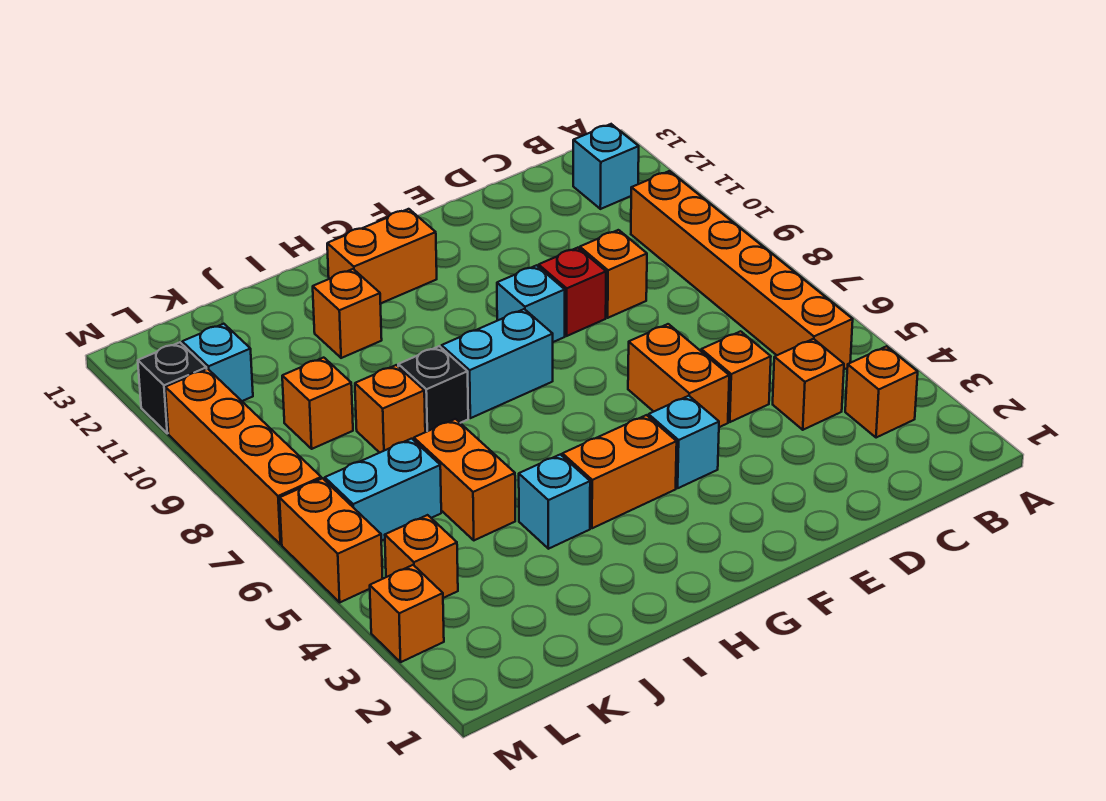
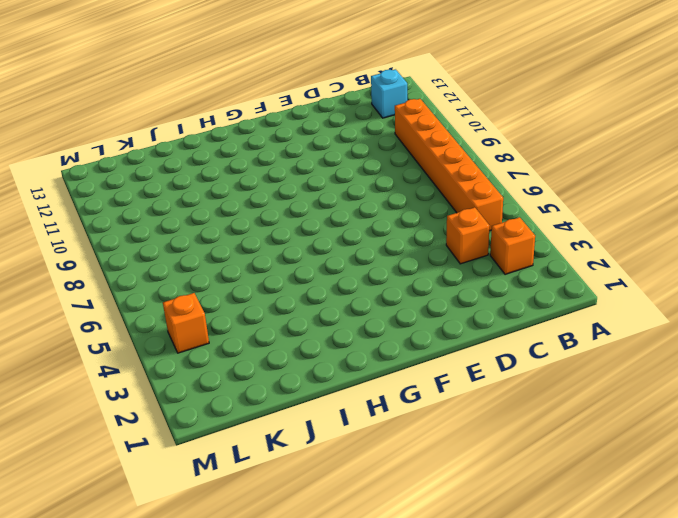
none -> orange brick D5 level 1
none -> orange brick D9 level 1
none -> orange brick E5:E6 level 1

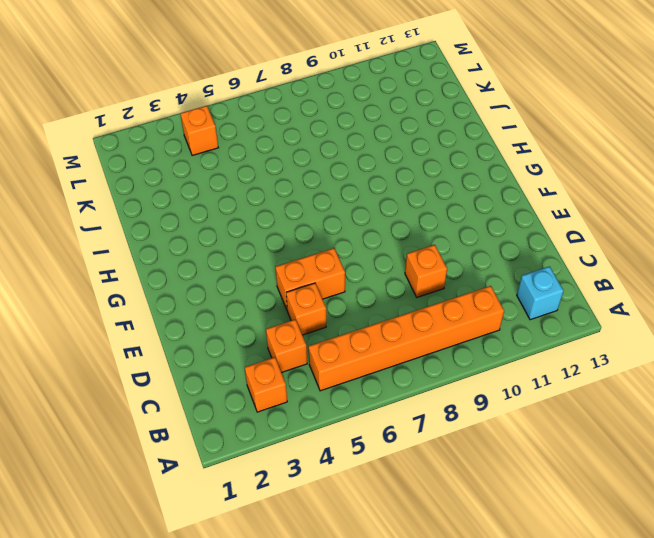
none -> red brick E9 level 1
none -> cyan brick F4 level 1
none -> cyan brick F9 level 1

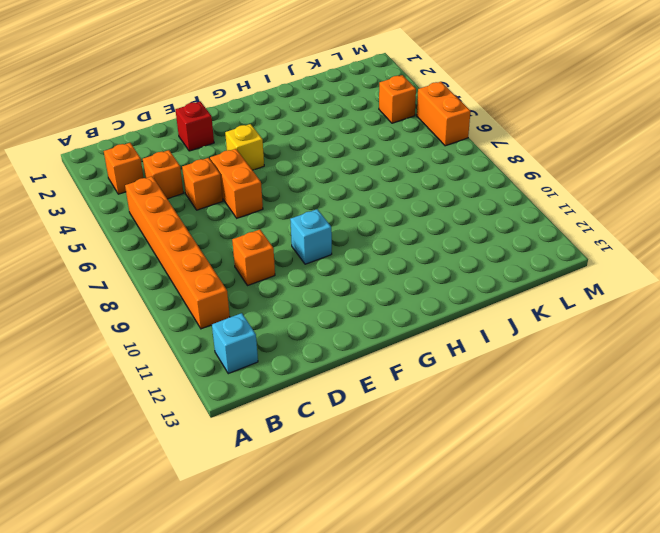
red brick E2 level 1 -> red brick E9 level 1
yellow brick F4 level 1 -> cyan brick F4 level 1
none -> orange brick G4:H4 level 1
none -> cyan brick G8:H8 level 1
none -> orange brick G12:H12 level 1

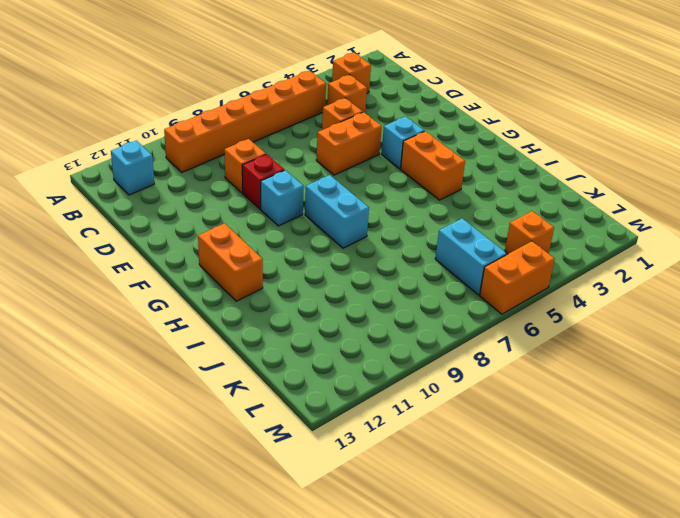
none -> cyan brick I4 level 1
none -> black brick I8 level 1
none -> orange brick I11 level 1

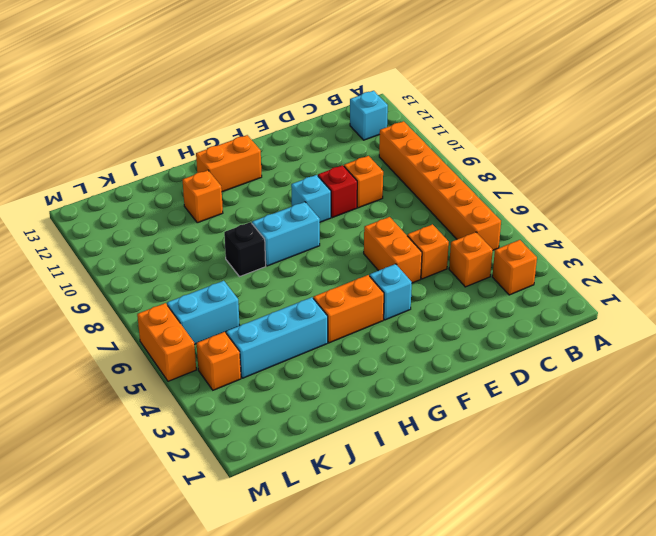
cyan brick I4:K4 level 1 -> cyan brick I4 level 1
none -> orange brick J5:J6 level 1
none -> orange brick J8 level 1
none -> orange brick K9 level 1

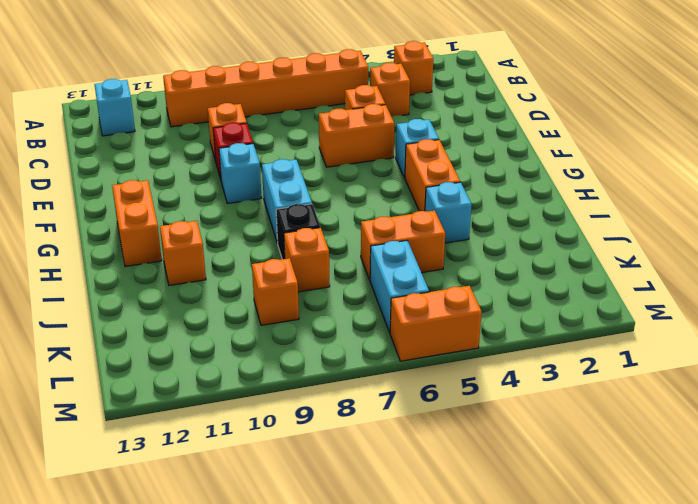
none -> orange brick L4 level 1
none -> cyan brick L11 level 1
none -> orange brick M3 level 1

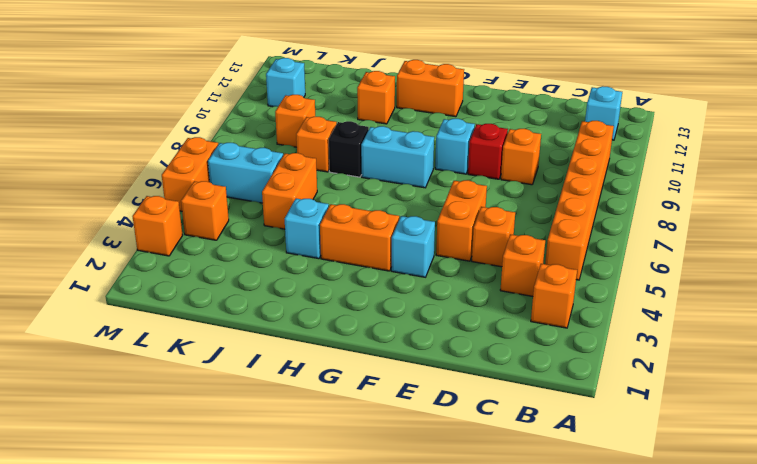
none -> orange brick M7:M10 level 1
none -> black brick M11 level 1

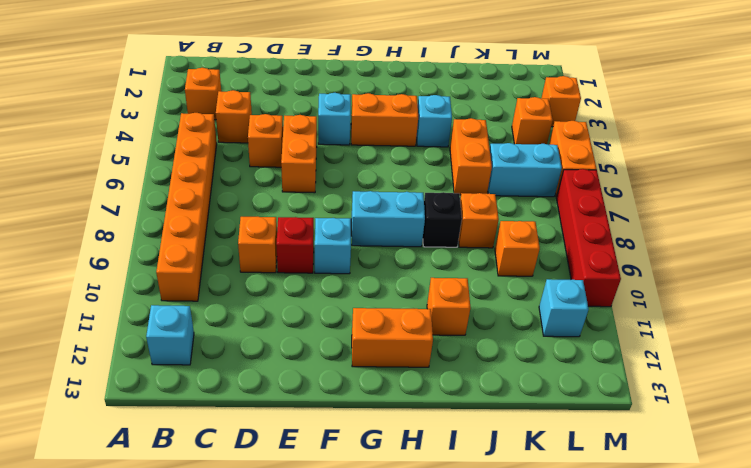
red brick M7:M10 level 1 -> orange brick M7:M10 level 1
none -> black brick M11 level 1

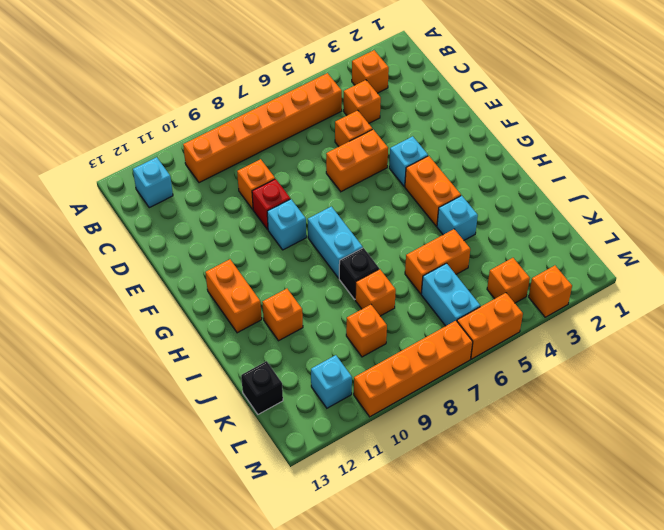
black brick K13 level 1 -> black brick M11 level 1

